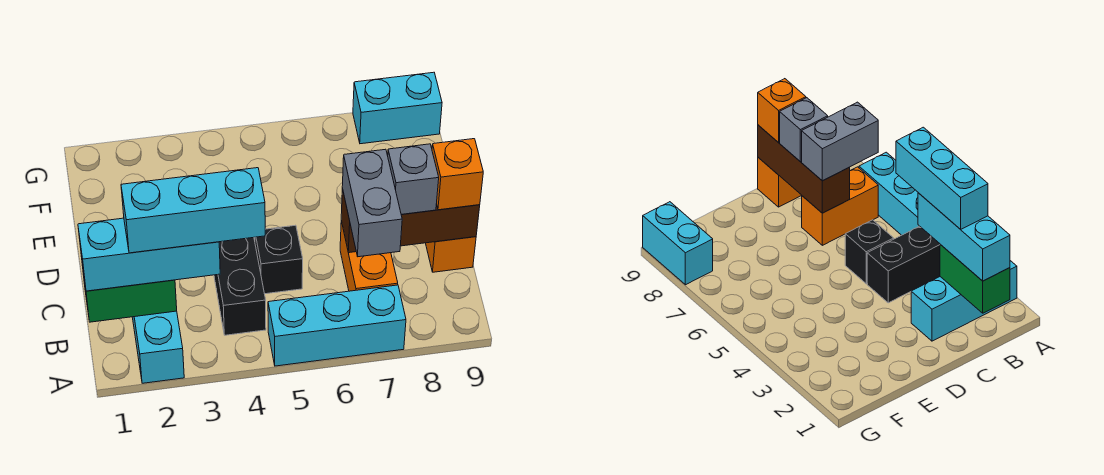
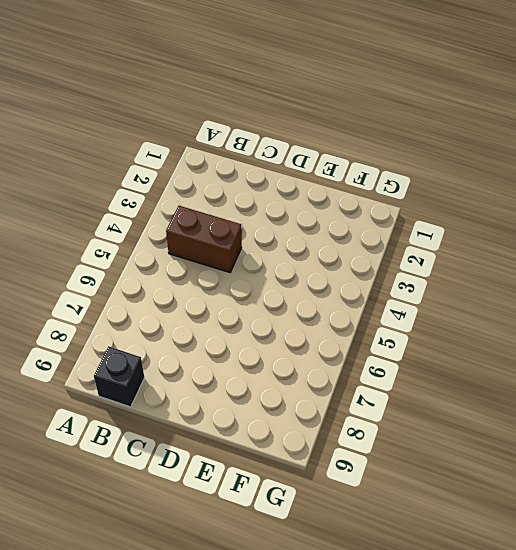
brown brick B4:C4 level 1 -> black brick B4:C4 level 1
black brick B9 level 1 -> black brick C5 level 1
none -> cyan brick A2:C2 level 1
none -> cyan brick A5:A7 level 1
none -> orange brick B7:C7 level 1

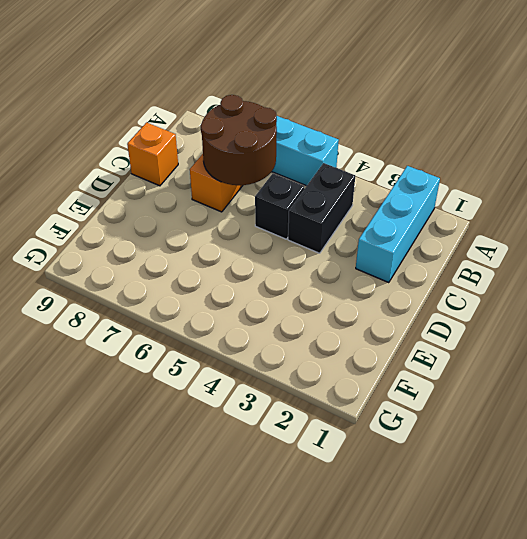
brown round brick B6:C7 level 2 -> brown brick C7:C9 level 2
none -> cyan brick G8:G9 level 1
none -> green brick B1:B2 level 2
none -> cyan brick B1:B3 level 3

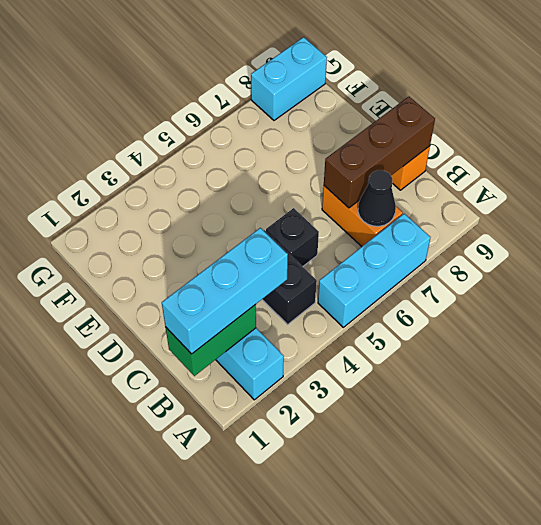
black cone B7 level 2 -> none
none -> grey brick B7:C7 level 3
none -> grey brick C8 level 3
none -> orange brick C9 level 3

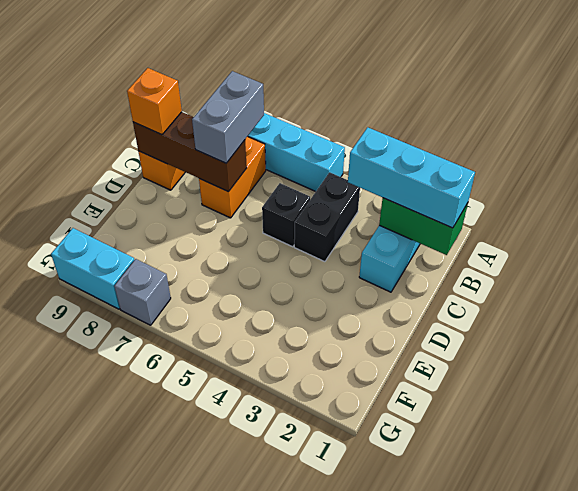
grey brick G7 level 1 -> grey brick C8 level 3
none -> cyan brick B2:B4 level 4

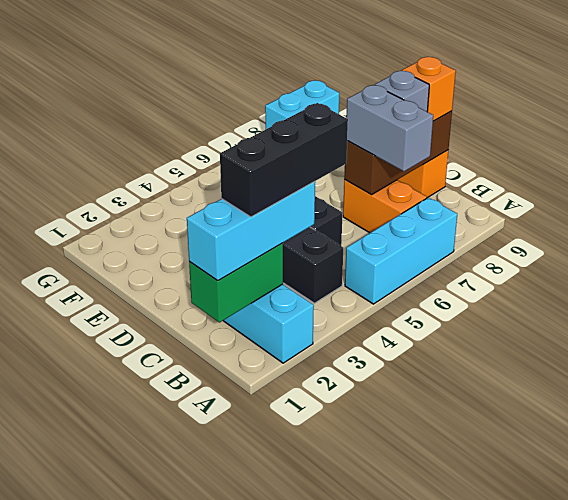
black brick B2:B4 level 4 -> cyan brick B2:B4 level 4

